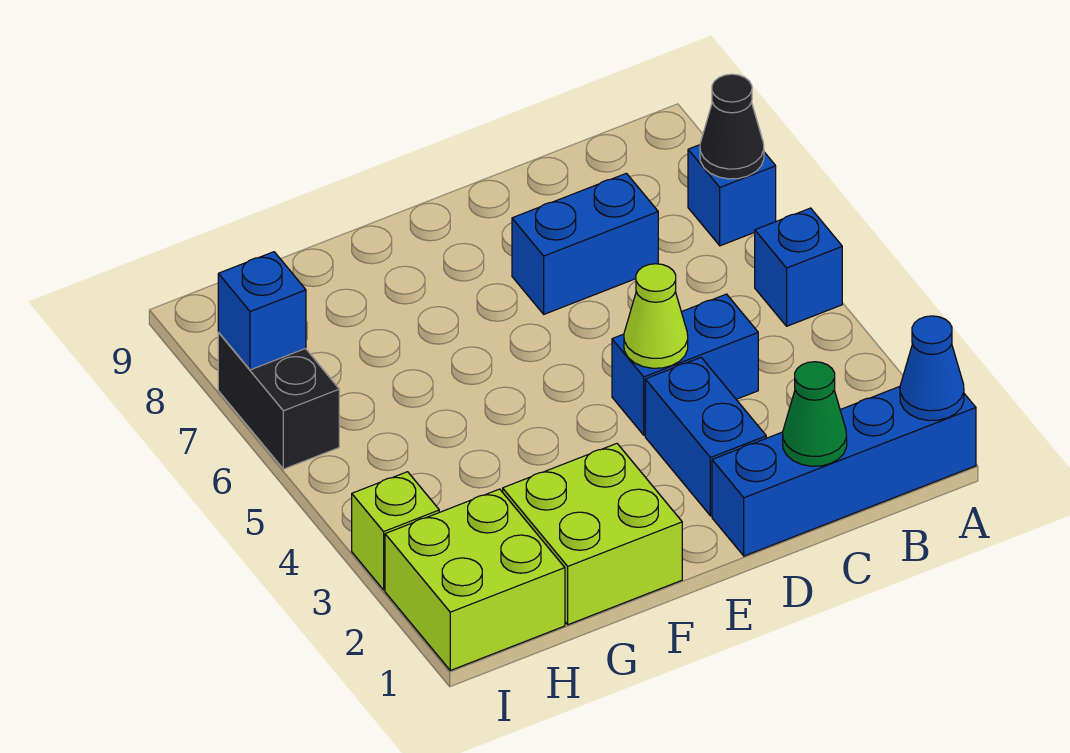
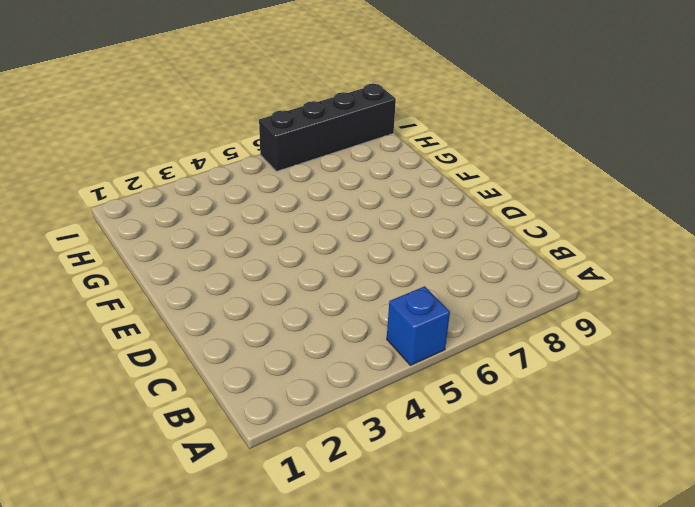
black brick I6:I9 level 1 -> black brick I6:I7 level 1
none -> blue brick A1:D1 level 1
none -> blue brick A7 level 1
none -> blue brick C4:D4 level 1

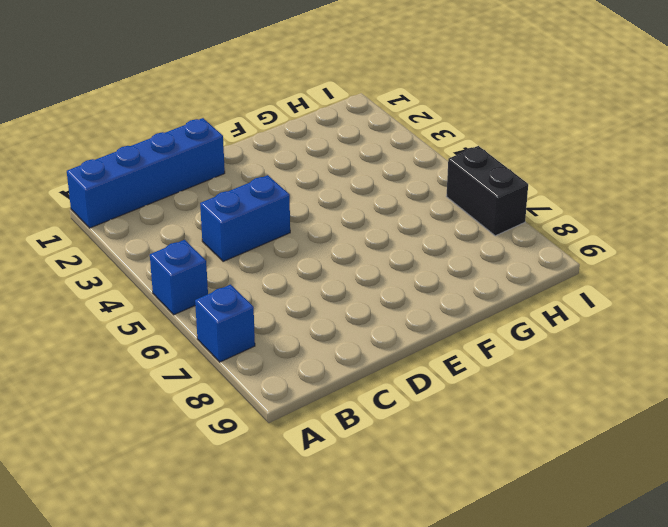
none -> blue brick C7:D7 level 1
none -> blue brick D2:D3 level 1
none -> lime brick F1:G2 level 1

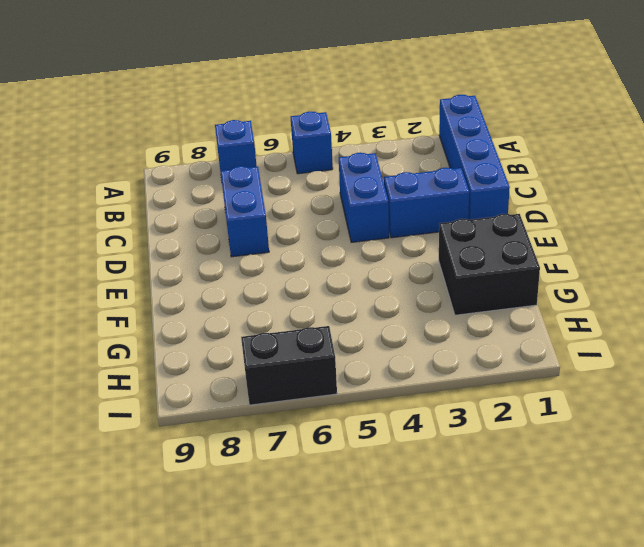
black brick F1:G2 level 1 -> lime brick F1:G2 level 1
none -> lime brick H1:I2 level 1
none -> lime brick I3 level 1
none -> blue cone A1 level 2

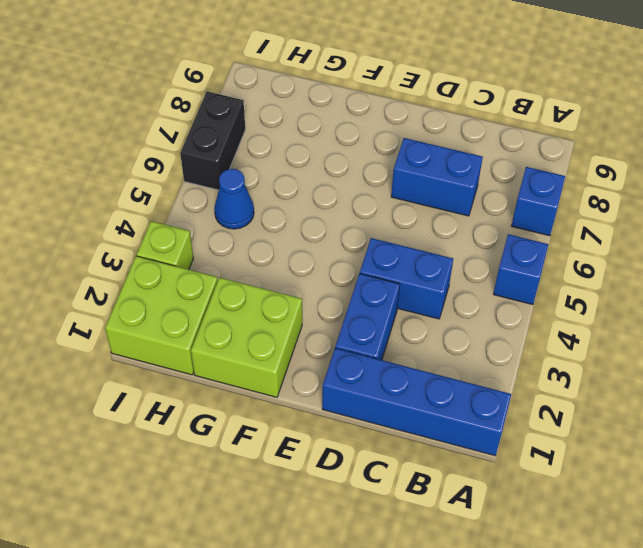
blue cone H5 level 1 -> blue cone A1 level 2
none -> black cone A7 level 2
none -> green cone C1 level 2
none -> lime cone D4 level 2

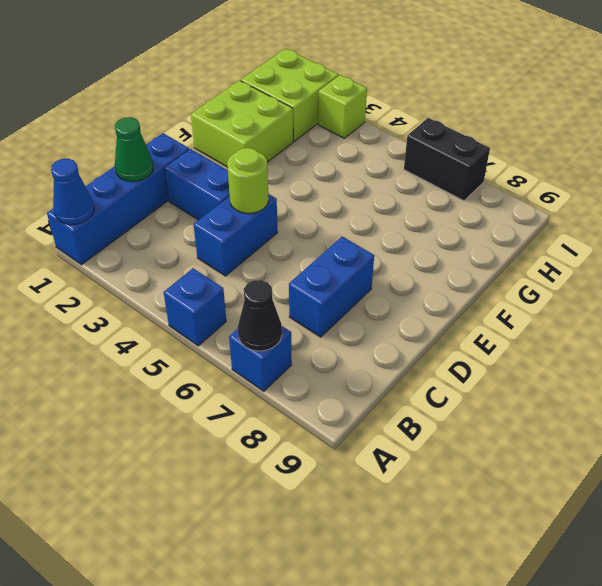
lime round brick D4 level 2 -> lime cone D4 level 2
none -> blue brick I7 level 2

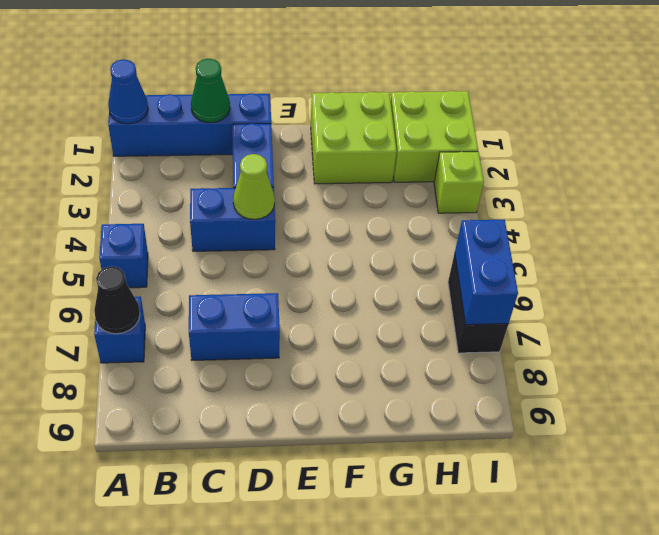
blue brick I6:I7 level 2 -> blue brick I7 level 2

